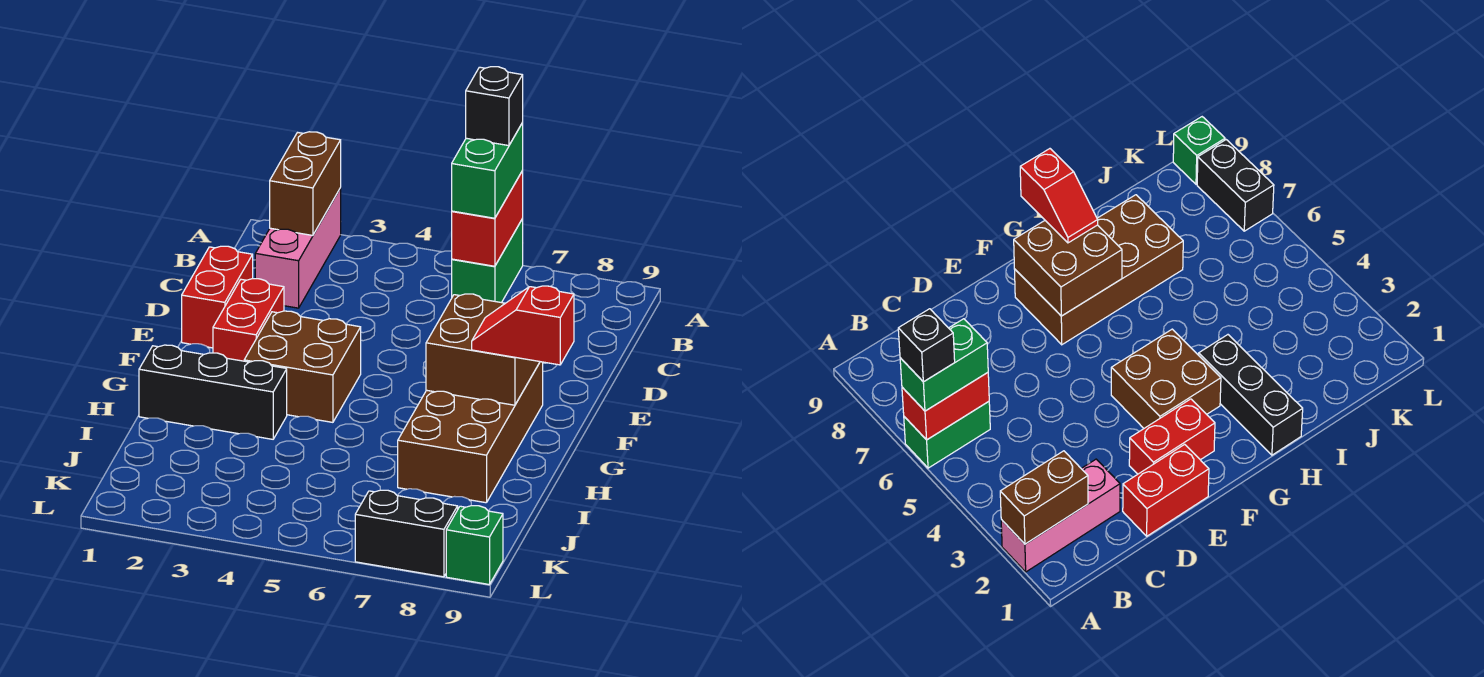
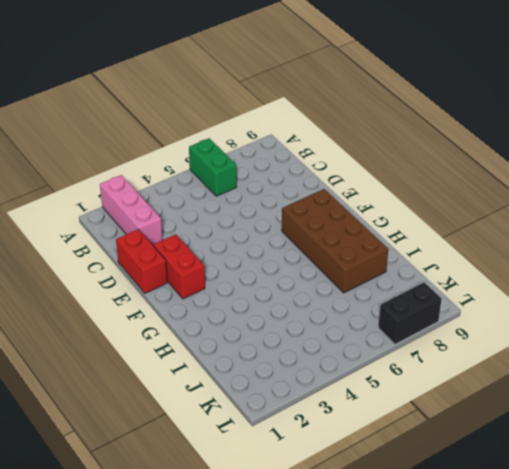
none -> brown brick F3:G4 level 1
none -> black brick H1:H3 level 1
none -> green brick L9 level 1

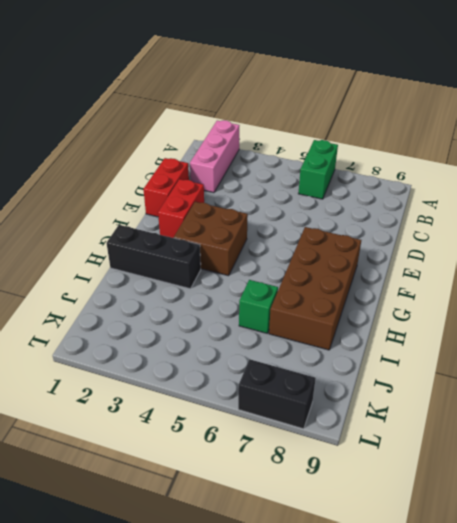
green brick I6 level 1 -> green brick L9 level 1
none -> brown brick A2:B2 level 2
none -> red brick A6:B6 level 2
none -> brown brick F7:G8 level 2

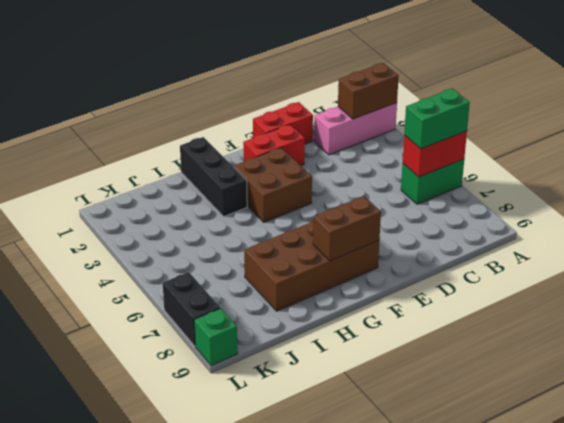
brown brick F8:G8 level 2 -> brown brick F7:G8 level 2
none -> red slope G8:G9 level 3 top 9
none -> black brick A6 level 4

